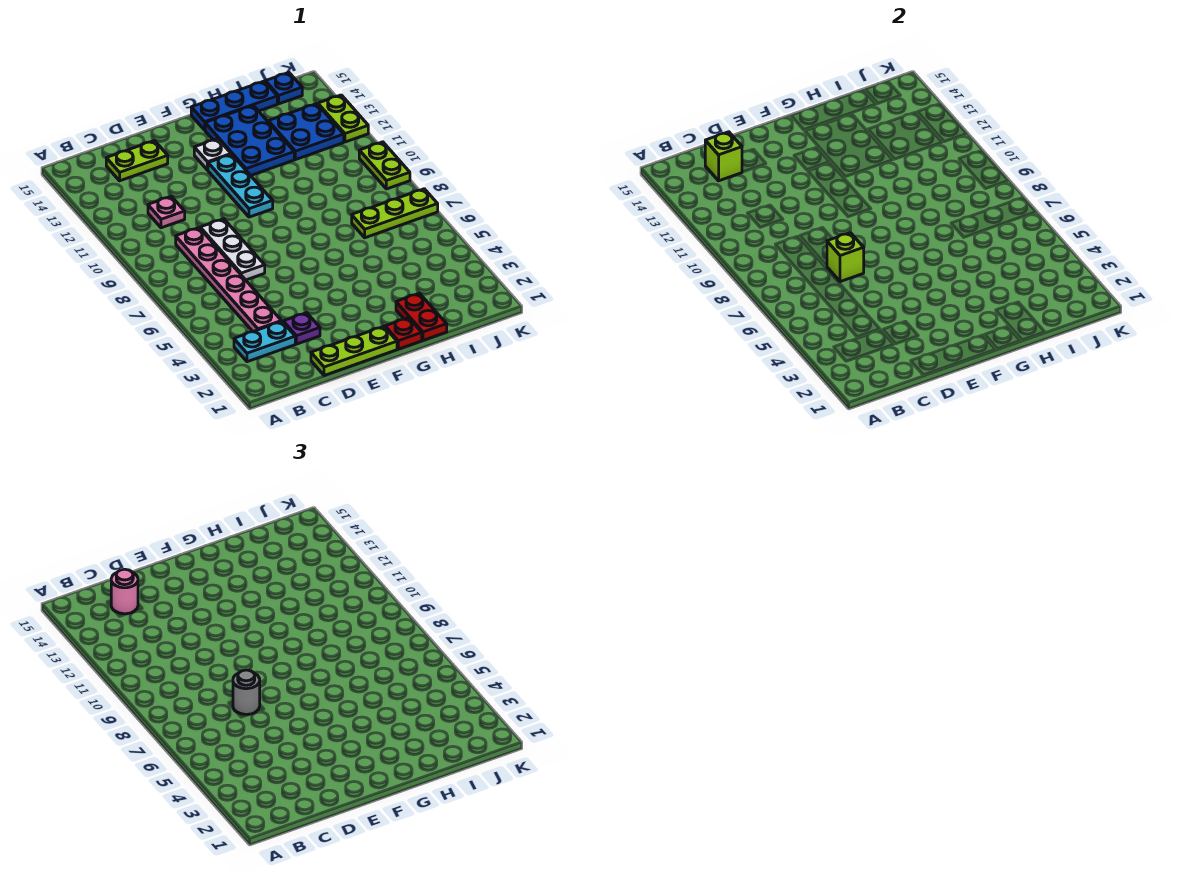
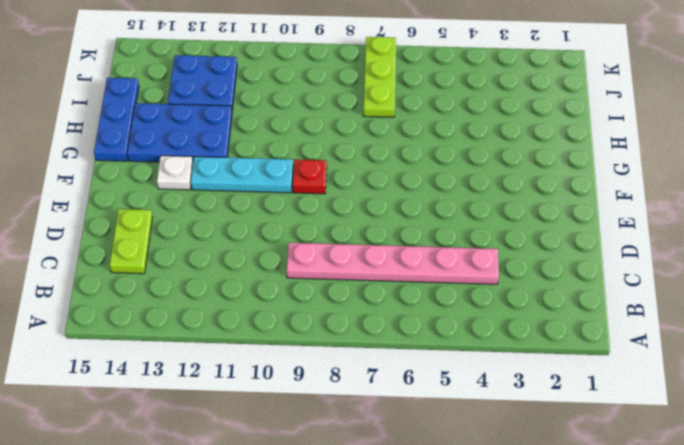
red plate F9 level 1 -> red plate G1 level 1
none -> cyan plate B3:C3 level 1
none -> pink plate C11 level 1
none -> lime plate D1:F1 level 1

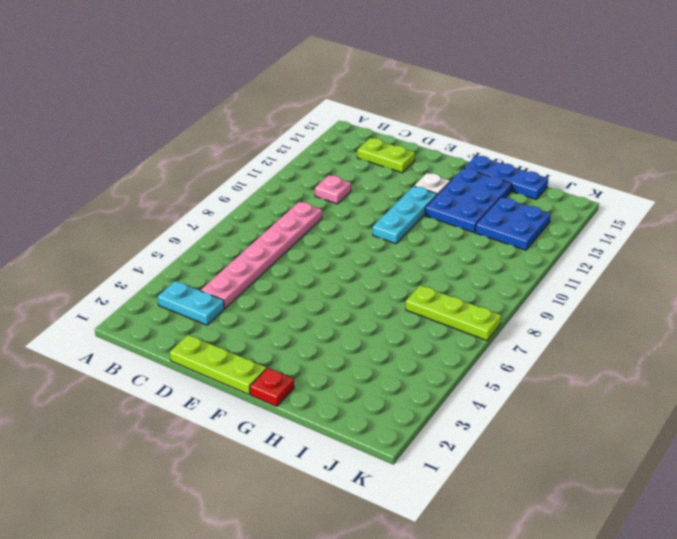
none -> purple plate D3 level 1
none -> white plate D7:D9 level 1
none -> red plate H1:H2 level 1

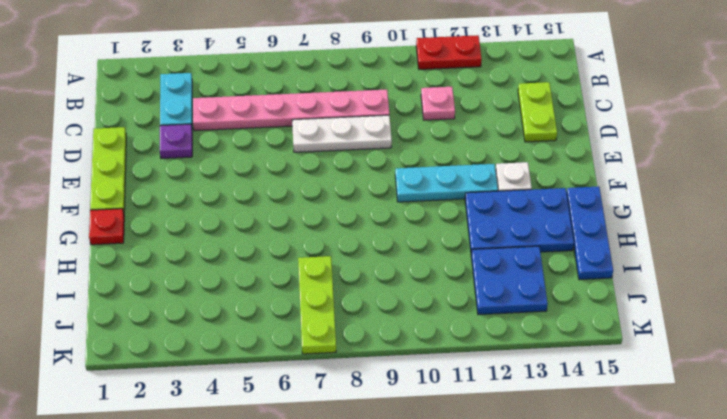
red plate A11:A12 level 1 -> red plate H1:H2 level 1
none -> blue plate J15 level 1
none -> lime plate K9:K10 level 1
none -> lime plate K12:K13 level 1

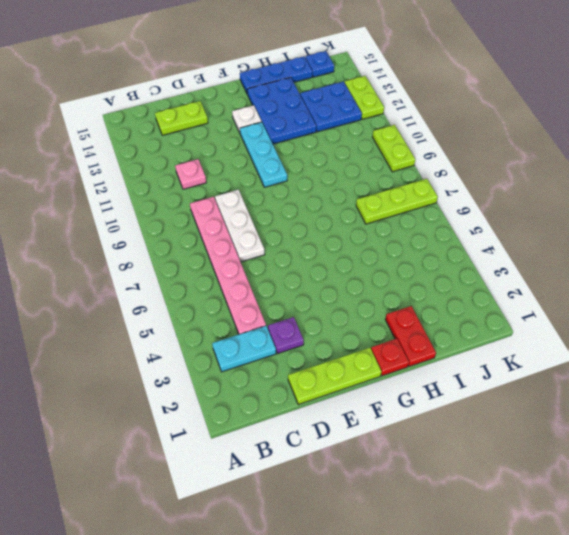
none -> lime brick C14 level 2
none -> lime brick D7 level 2
none -> pink round brick C14 level 3

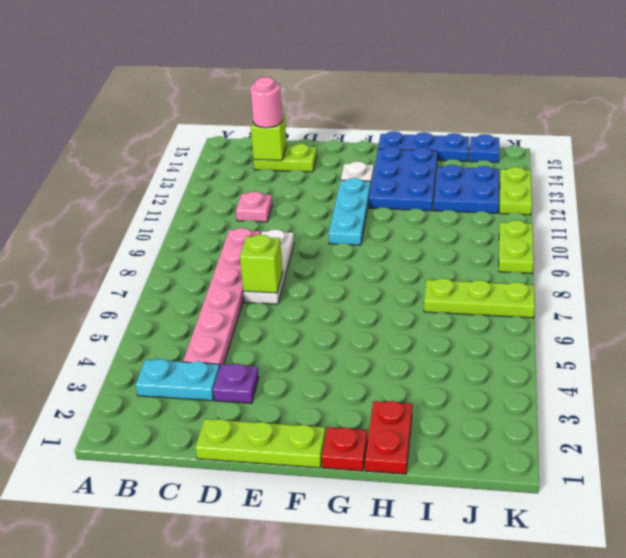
none -> grey round brick D7 level 3

